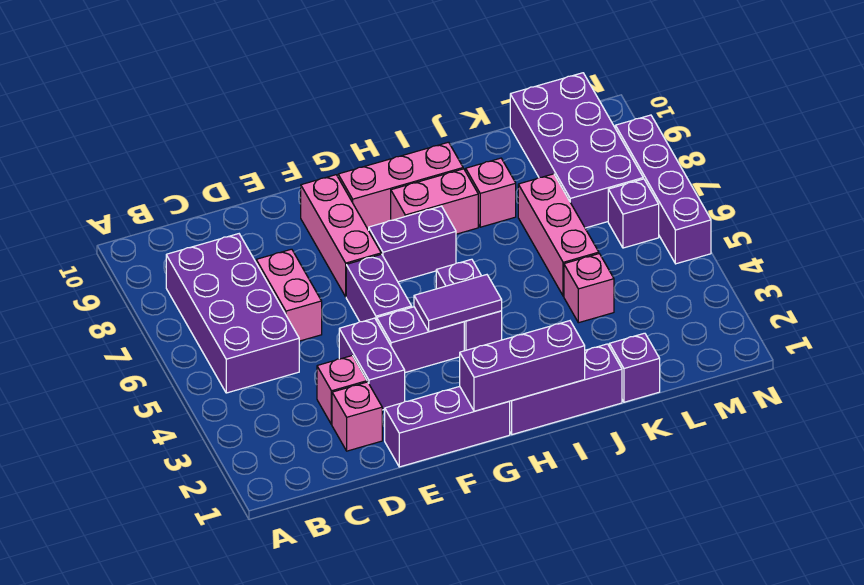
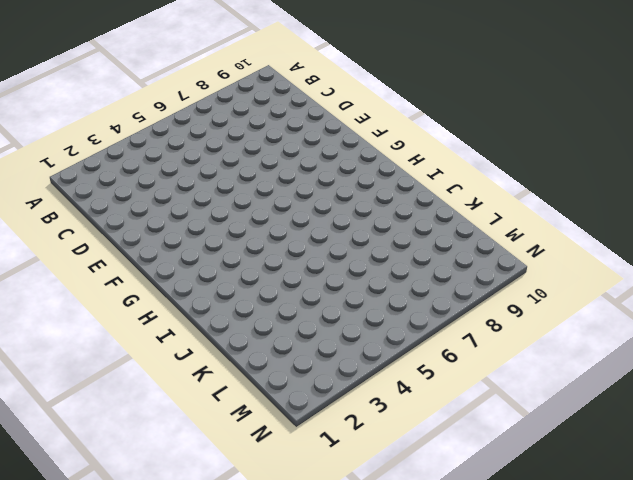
none -> purple brick B5:C8 level 1
none -> pink brick D2 level 1
none -> pink brick D3 level 1

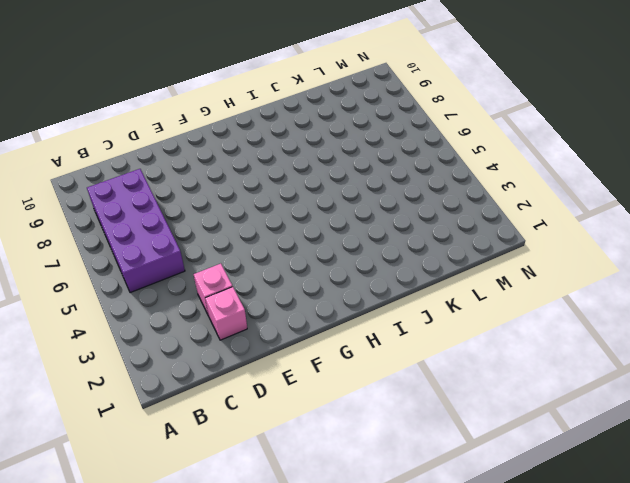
none -> pink brick D6:D7 level 1
none -> purple brick E1:G1 level 1
none -> purple brick E3:E4 level 1

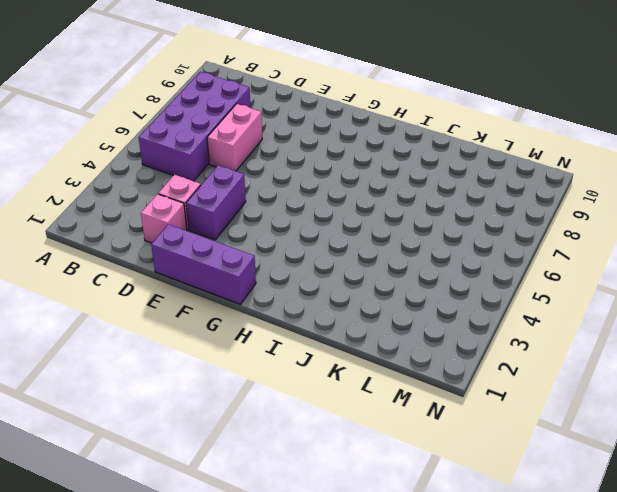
none -> purple brick F4:G4 level 1
none -> purple brick F5:F6 level 1
none -> pink brick F7:F9 level 1

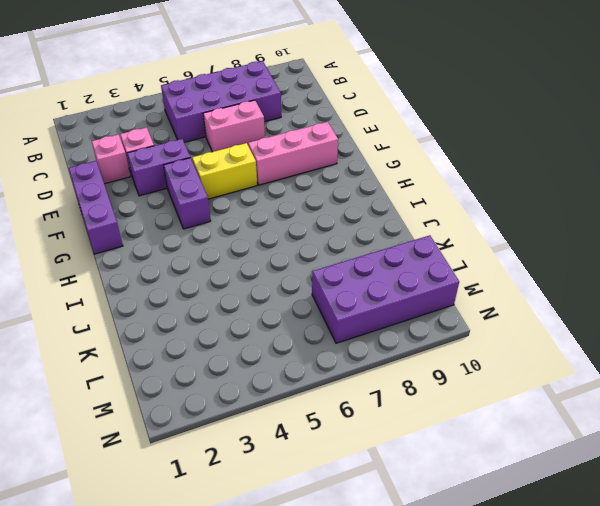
yellow brick F5:F6 level 1 -> purple brick F5:F6 level 1
none -> purple brick G7:H7 level 1
none -> pink brick G9:I9 level 1
none -> purple brick H1:J1 level 1

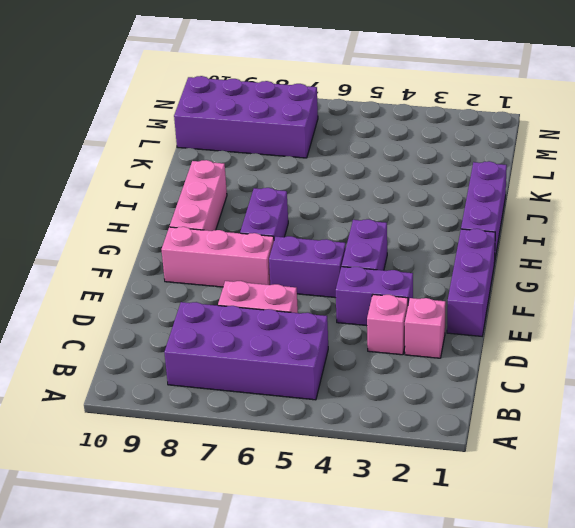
none -> purple brick H4:H5 level 1
none -> pink brick H8:I8 level 1
none -> pink brick J8 level 1

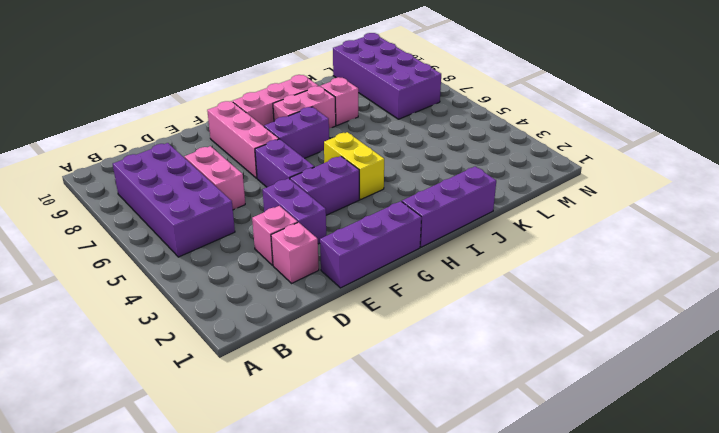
yellow brick H4:H5 level 1 -> purple brick H4:H5 level 1
none -> purple brick K1 level 1
none -> pink brick K4 level 1
none -> pink brick K5:K7 level 1

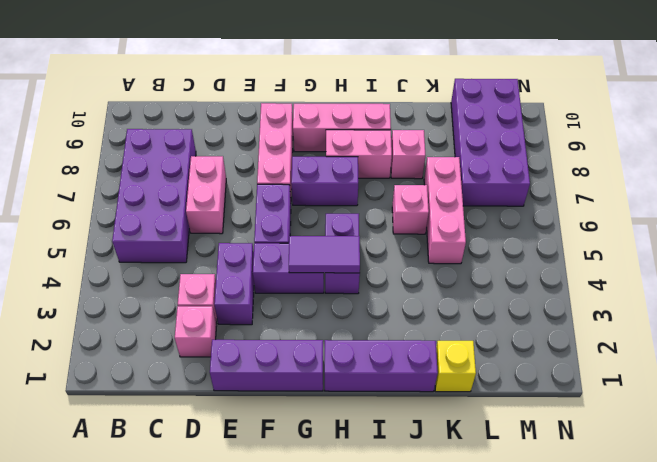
pink brick J6 level 1 -> pink brick K4 level 1
yellow brick K1 level 1 -> purple brick K1 level 1
none -> purple brick M6 level 1
none -> purple brick N5:N8 level 1
none -> purple brick G1:I1 level 2

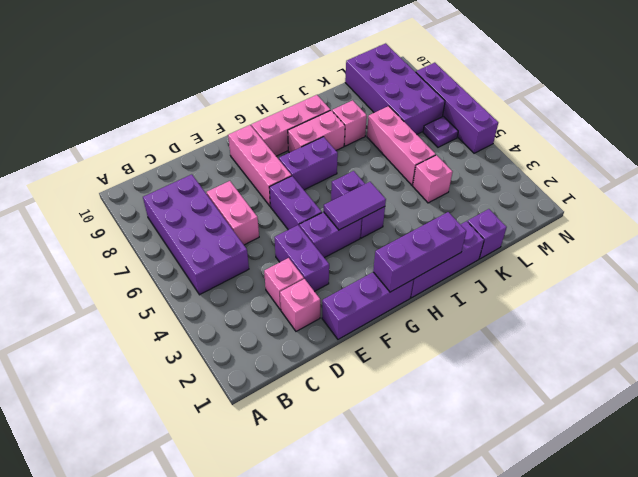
purple plate M6 level 1 -> purple brick M6 level 1

